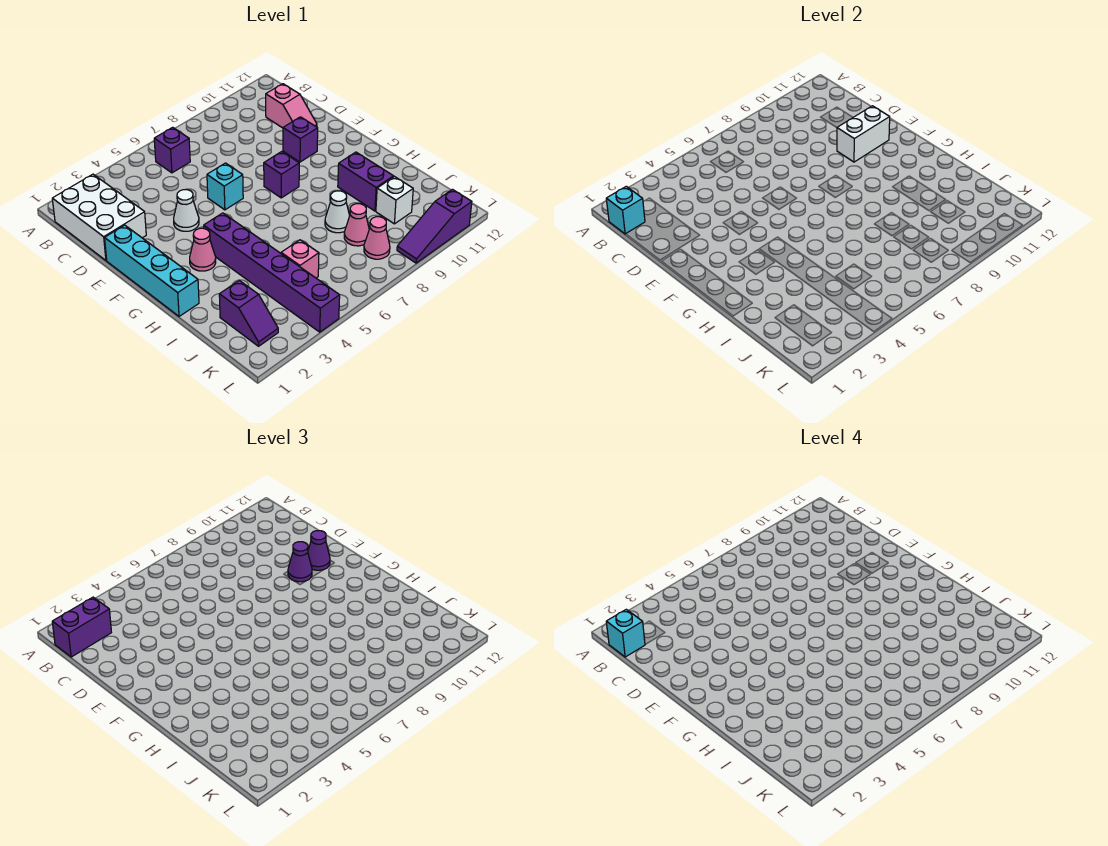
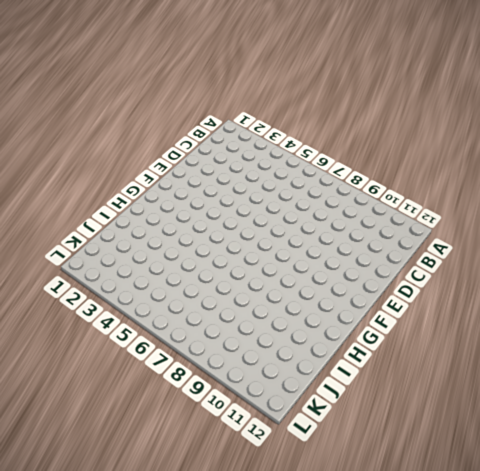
none -> white brick B1:D2 level 1
none -> purple brick B6 level 1
none -> pink slope C11:D11 level 1 top C

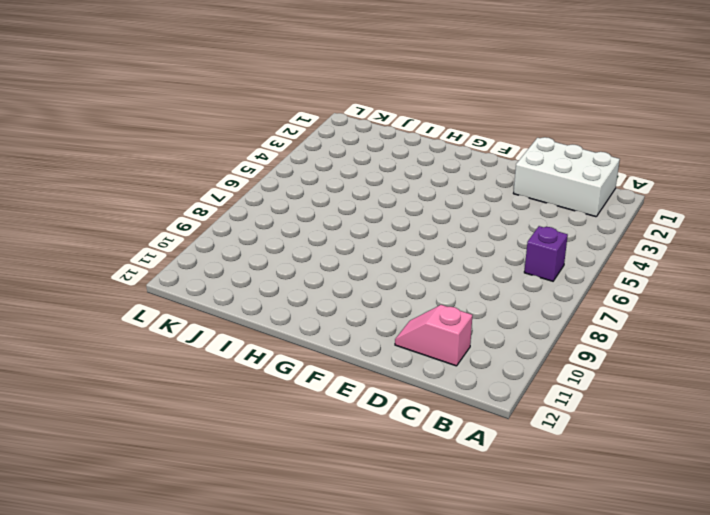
none -> cyan brick E1:H1 level 1
none -> white cone E4 level 1
none -> cyan brick E6 level 1

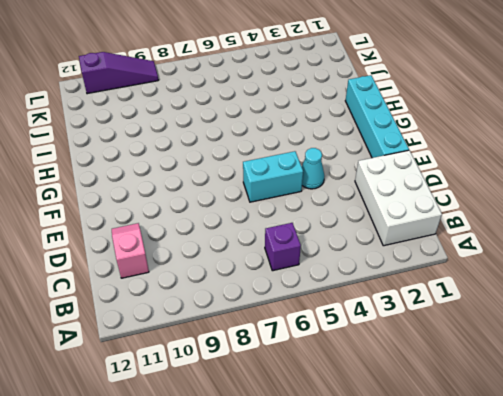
cyan cone E4 level 1 -> white cone E4 level 1
cyan brick E5:E6 level 1 -> cyan brick E6 level 1
none -> purple brick E10 level 1
none -> purple brick F8 level 1
none -> pink cone G3 level 1

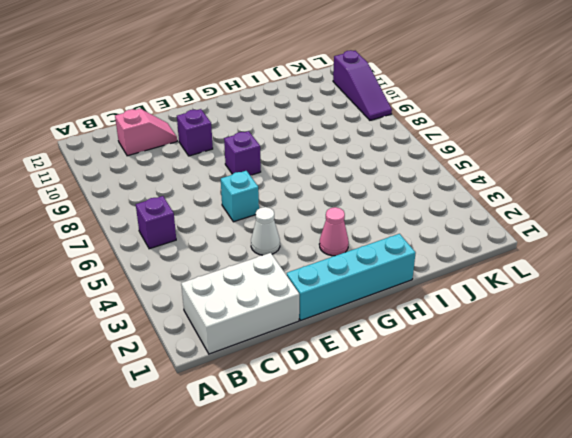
none -> purple brick G4:L4 level 1
none -> purple brick H10:I10 level 1
none -> white cone I8 level 1

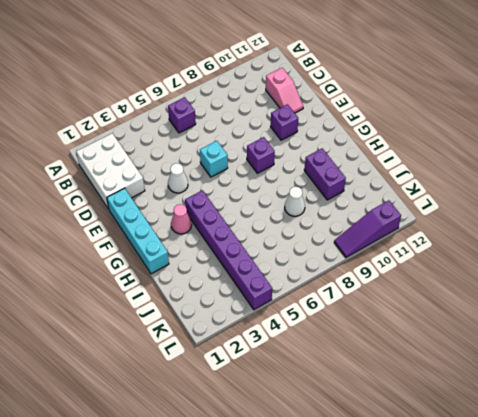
none -> purple slope J2:K2 level 1 top J
none -> pink brick J5 level 1
none -> pink cone J8 level 1

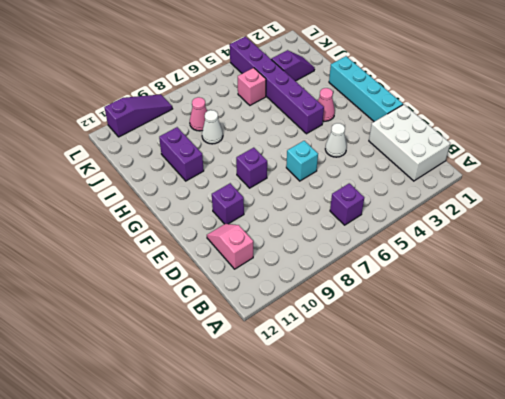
purple slope J2:J3 level 1 top 3 -> purple slope J2:K2 level 1 top J
none -> white brick J10 level 1
none -> pink cone K8 level 1
none -> cyan brick B1 level 2

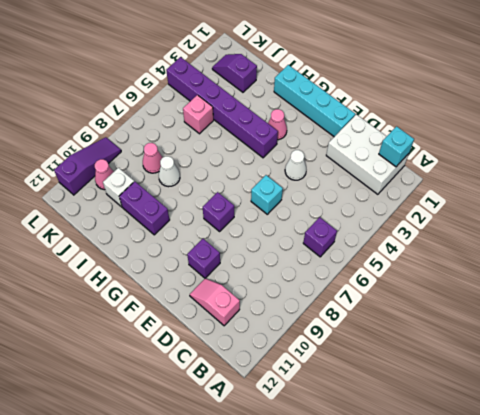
pink cone K10 level 1 -> pink cone K8 level 1
none -> white brick E10:E11 level 2
none -> purple brick B1:B2 level 3
none -> purple cone E10 level 3

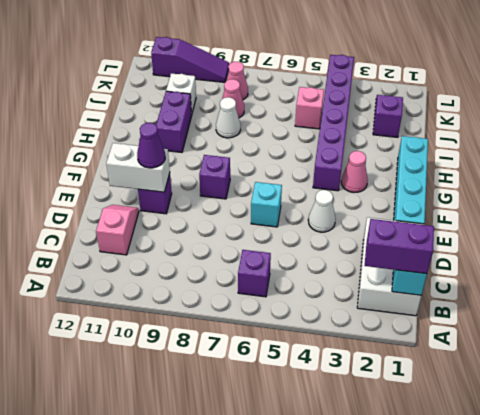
none -> purple cone E11 level 3
none -> cyan brick B1 level 4

